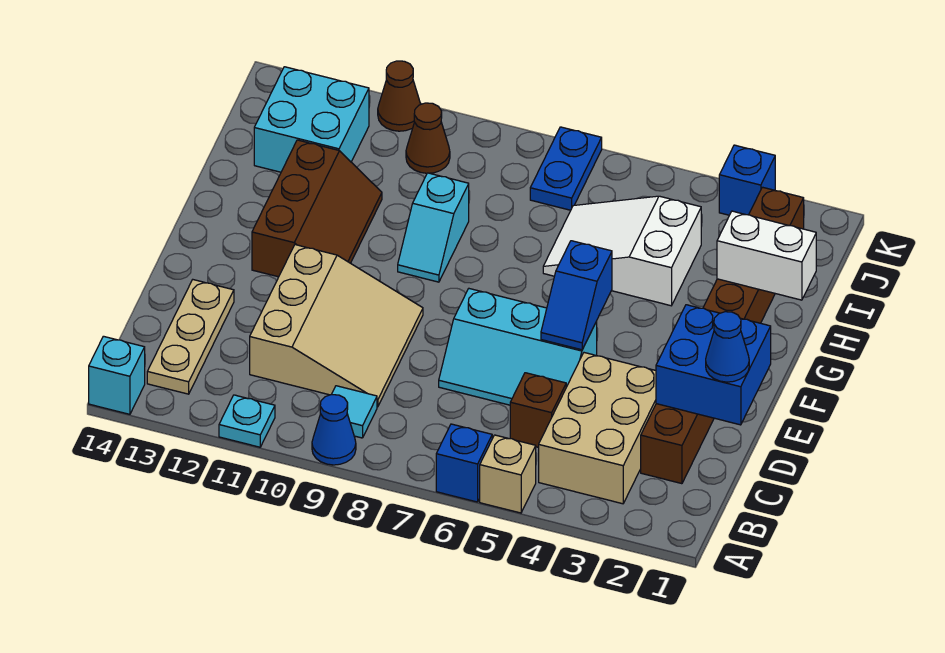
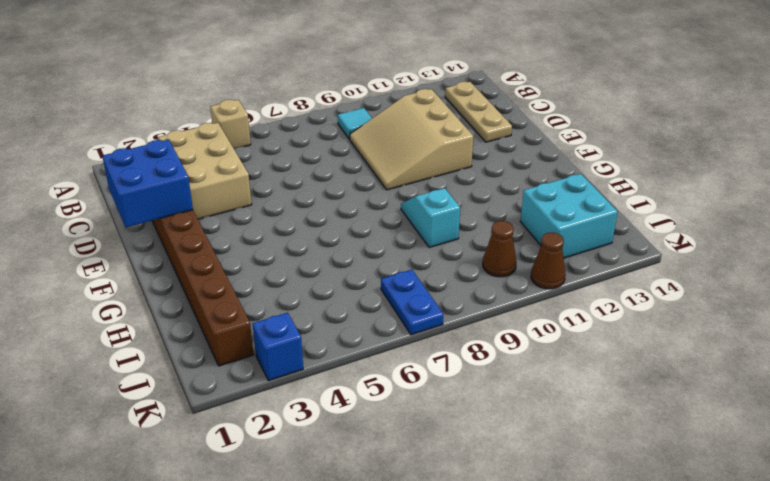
none -> blue brick A6 level 1
none -> blue cone A9 level 1
none -> cyan plate A11 level 1

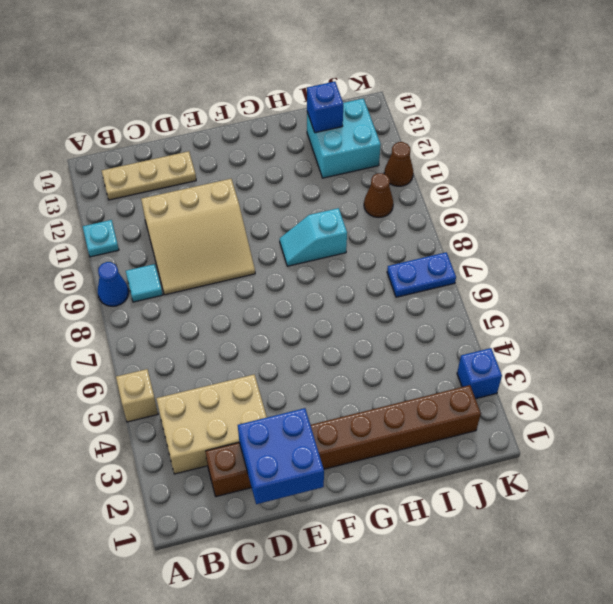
blue brick I13 level 2 -> blue brick A6 level 1
none -> cyan brick A14 level 1
none -> brown brick C5 level 1
none -> cyan slope D5:E7 level 1 top E

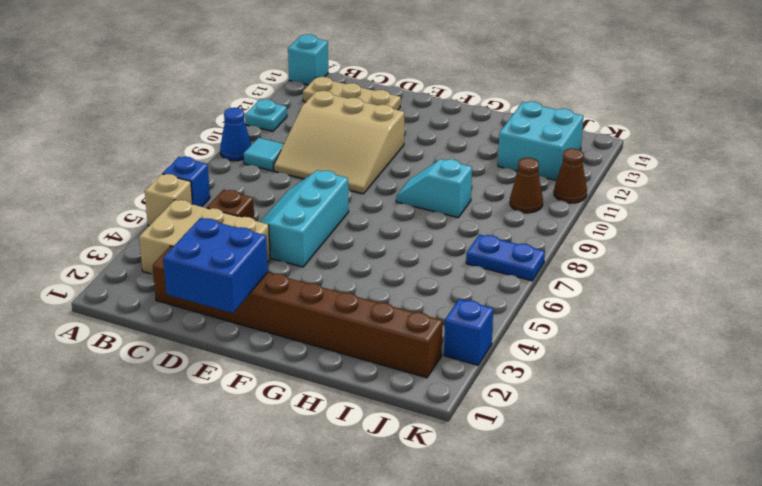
none -> brown slope F11:H12 level 1 top 12
none -> white slope H4:I6 level 1 top 4
none -> blue slope E5:F5 level 2 top F

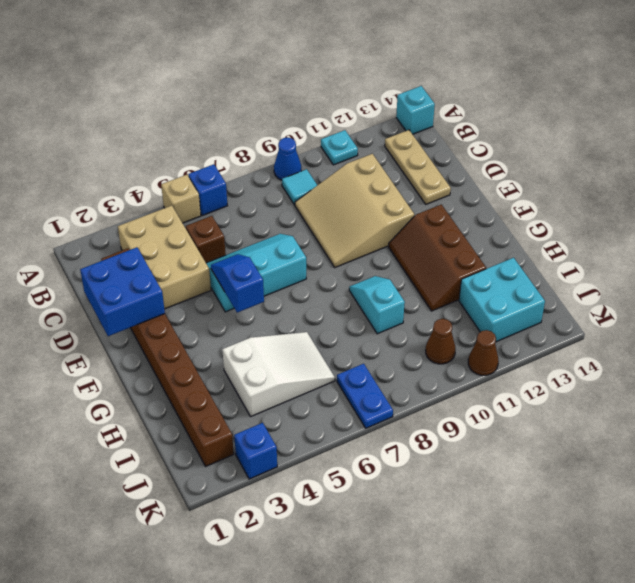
none -> white brick H1:H2 level 2
none -> blue cone D1 level 3

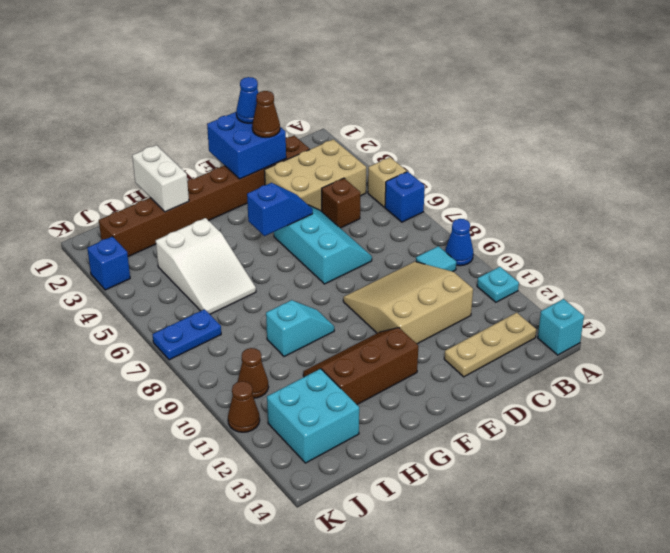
brown cone D2 level 3 -> none

